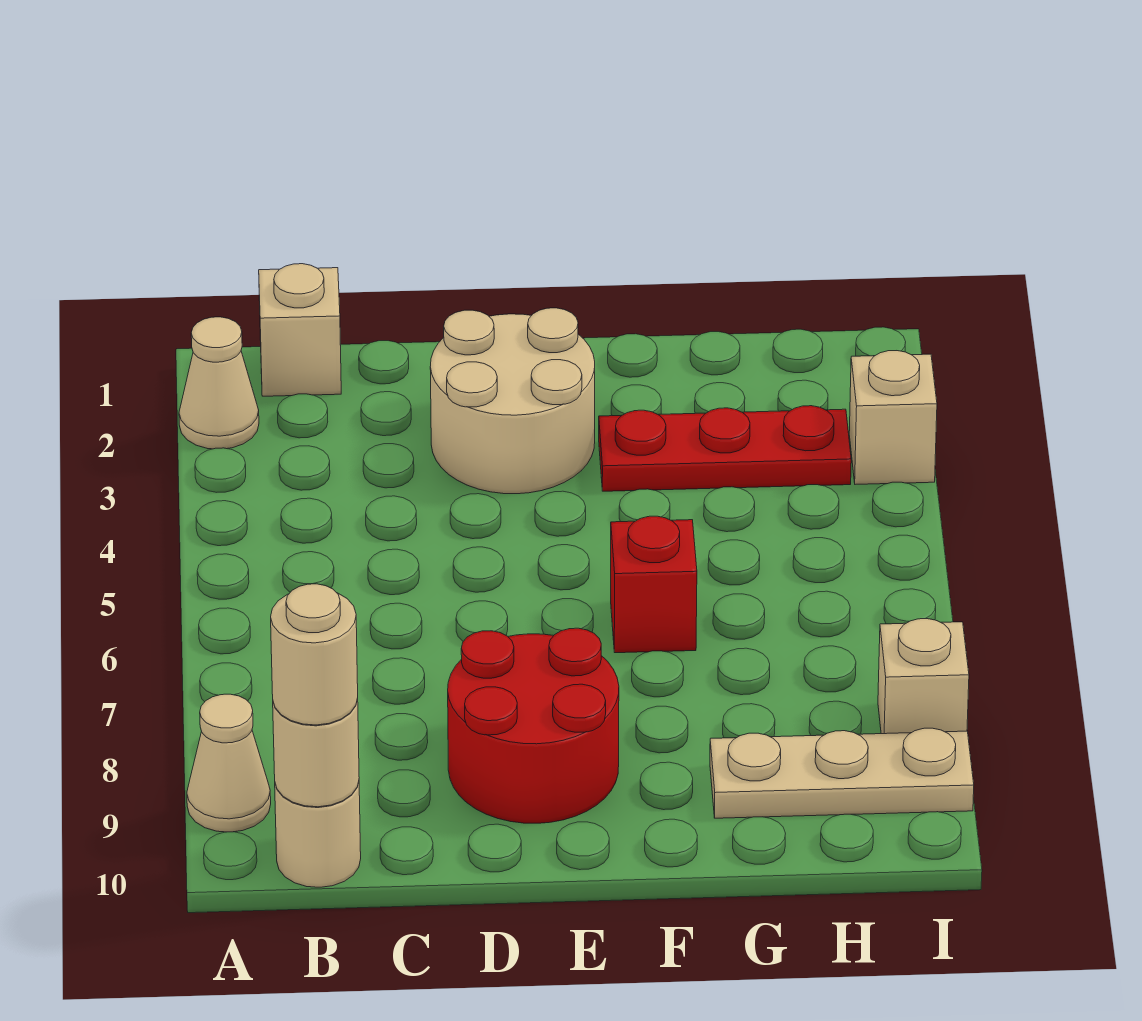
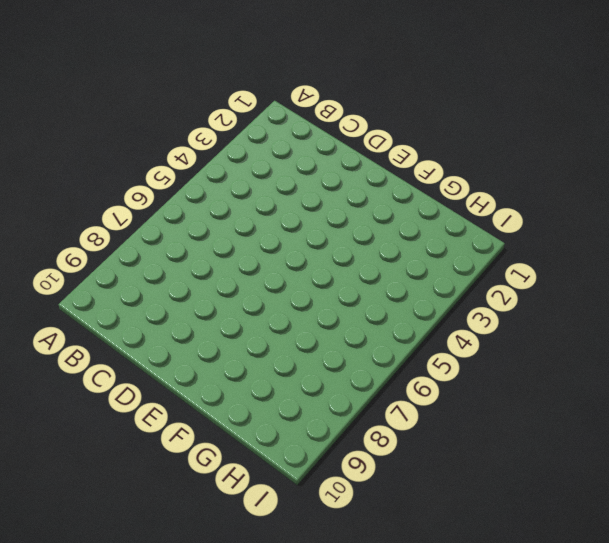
none -> tan cone A2 level 1
none -> tan cone A9 level 1
none -> tan brick B1 level 1

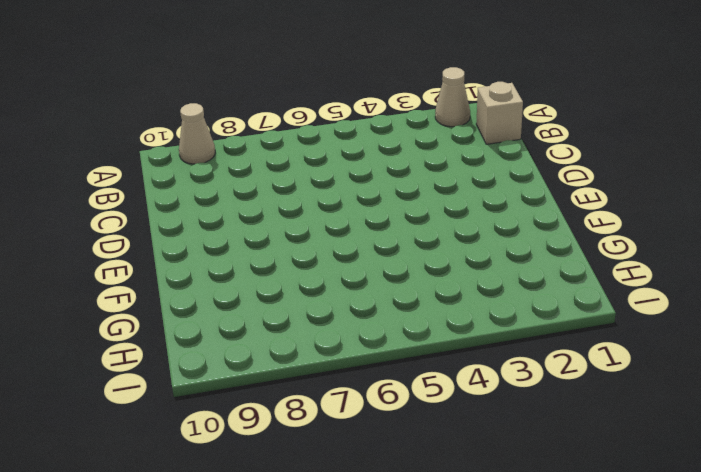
none -> tan round brick B10 level 1
none -> tan round brick D2:E3 level 1
none -> red round brick D8:E9 level 1

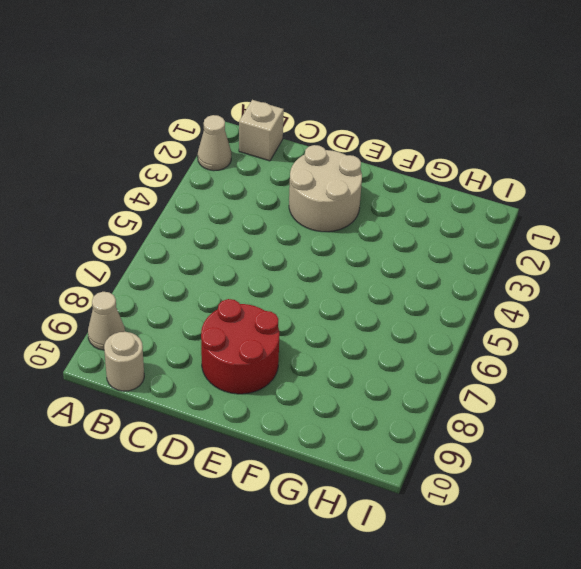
none -> red plate F3:H3 level 1
none -> red brick F6 level 1
none -> tan plate G9:I9 level 1

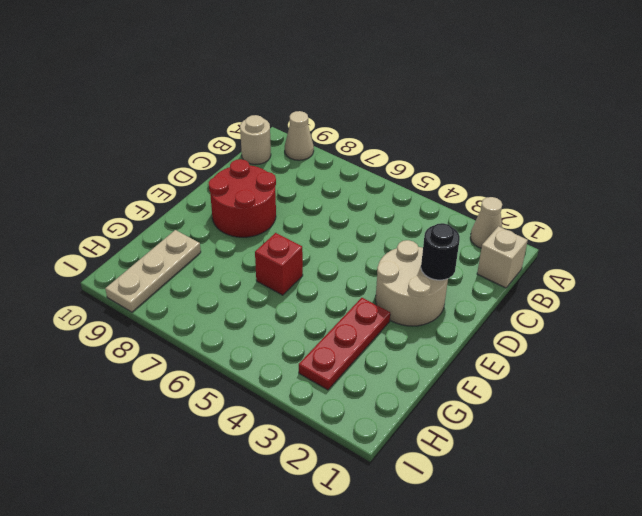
black round brick D2 level 2 -> none
none -> tan brick I3 level 1
none -> tan brick I8 level 1
none -> tan round brick B10 level 2

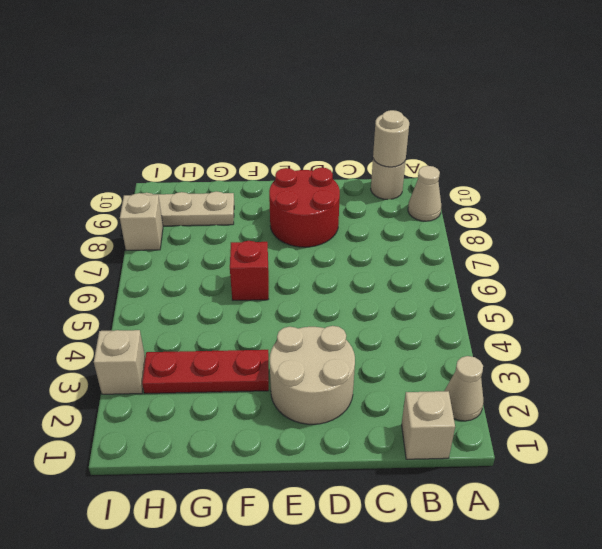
none -> tan round brick B10 level 3

